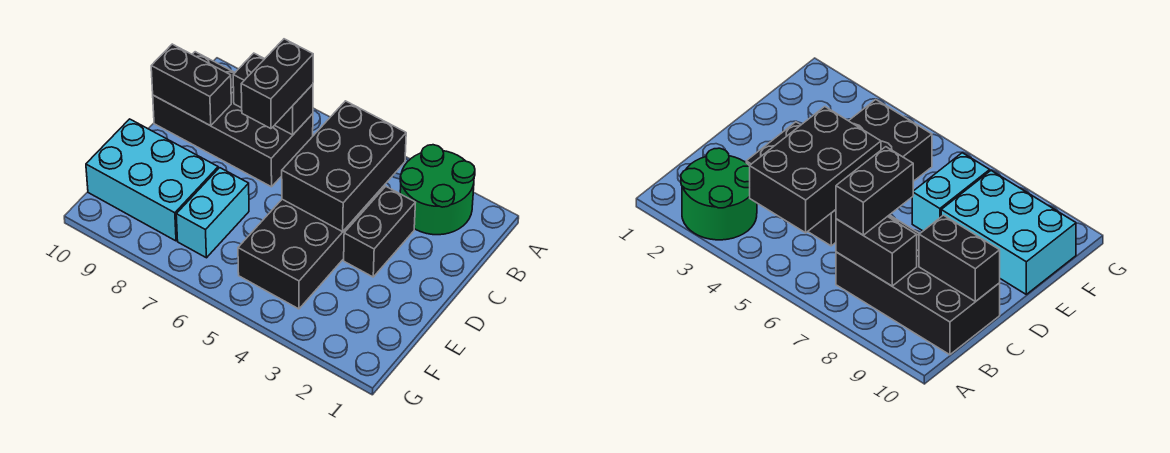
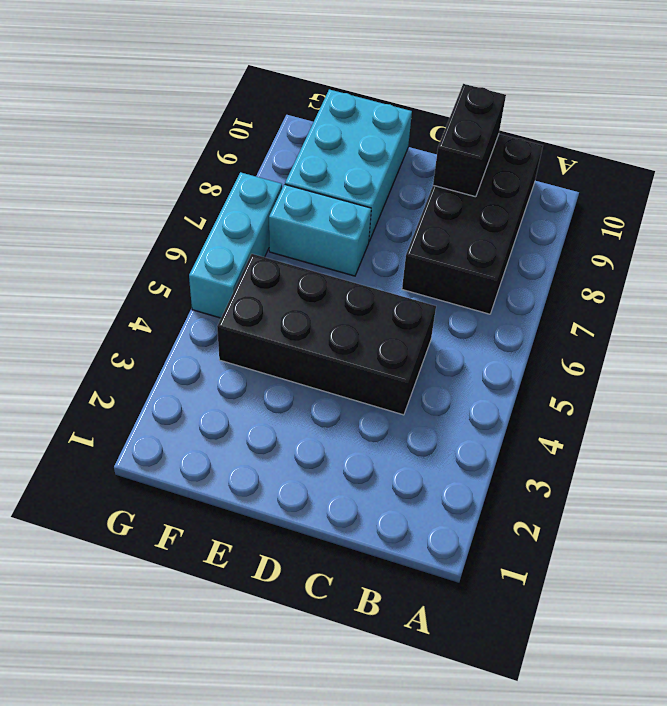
cyan brick G5:G7 level 1 -> none
none -> green round brick A2:B3 level 1
none -> black brick C3:D3 level 1

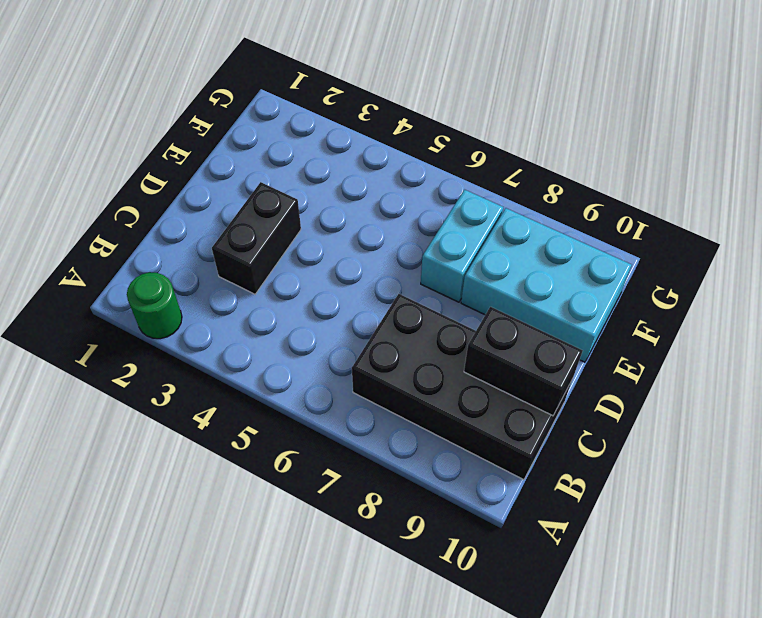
green round brick A2 level 1 -> green round brick A2:B3 level 1
none -> black brick C4:F5 level 1
none -> black brick B4:D5 level 2

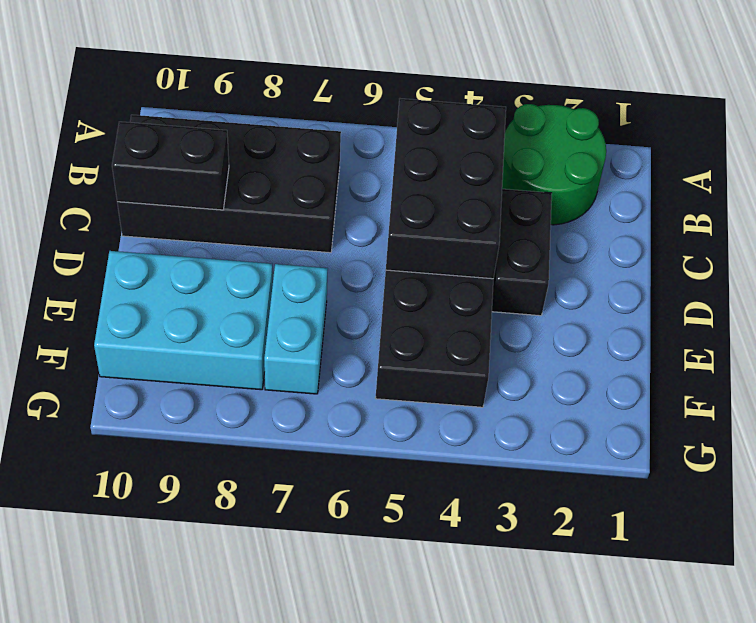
none -> black brick B7:B8 level 2
none -> black brick B7:C7 level 3

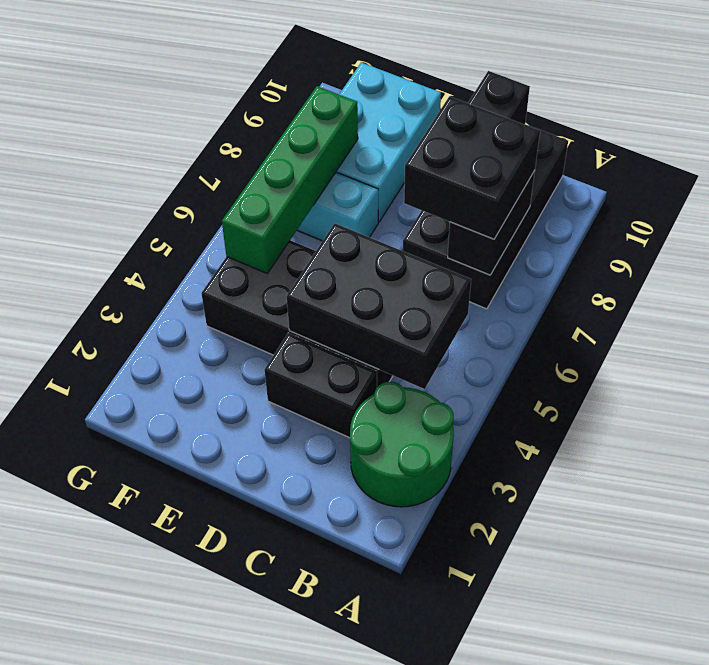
black brick B7:C8 level 3 -> black brick B7:C7 level 3
green brick F5:F8 level 2 -> none

